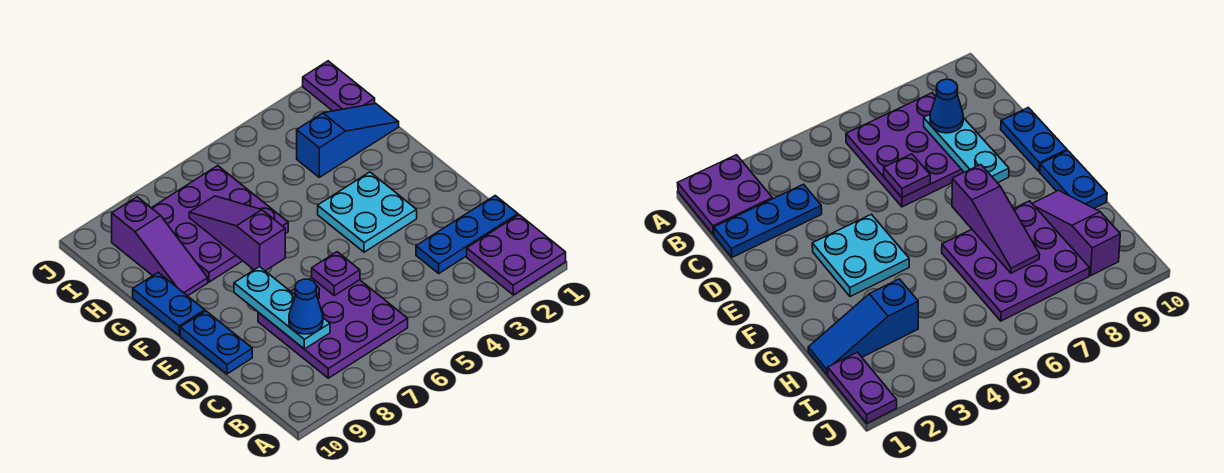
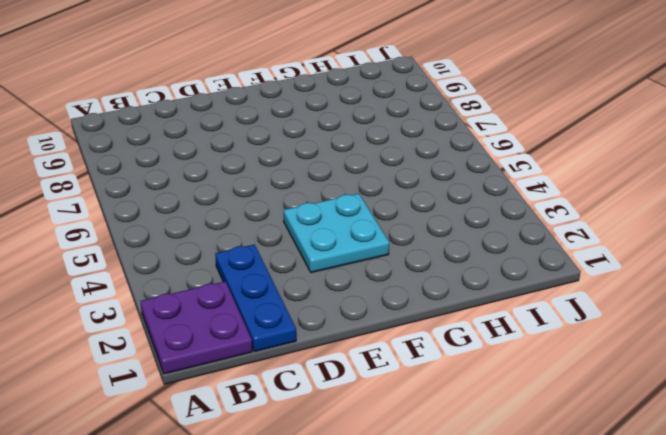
none -> purple plate B6:D8 level 1
none -> blue plate D10:E10 level 1
none -> blue plate F10:G10 level 1

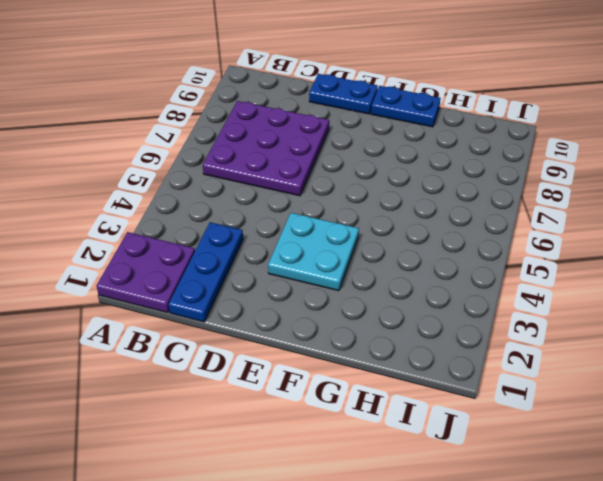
none -> purple plate G6:I8 level 1
none -> purple slope G9:I9 level 1 top I
none -> blue slope H1:H3 level 1 top 3

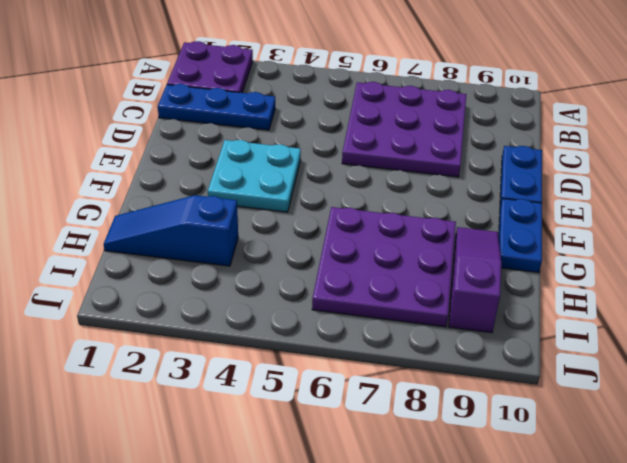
none -> purple plate I1:J1 level 1
none -> cyan plate C8:E8 level 2
none -> purple plate D6 level 2

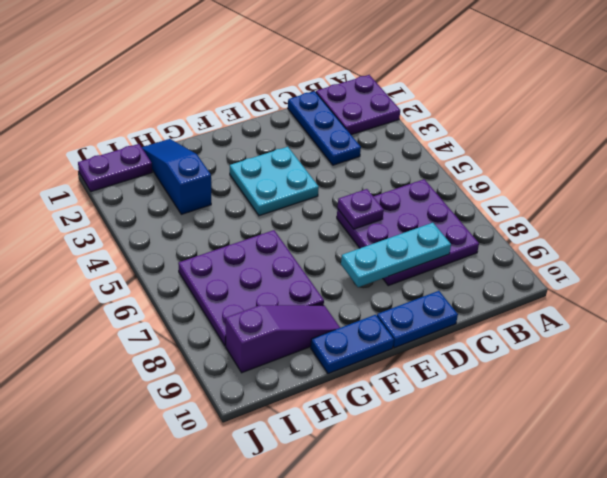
none -> purple slope F7:H7 level 2 top F
none -> blue cone C8 level 3

